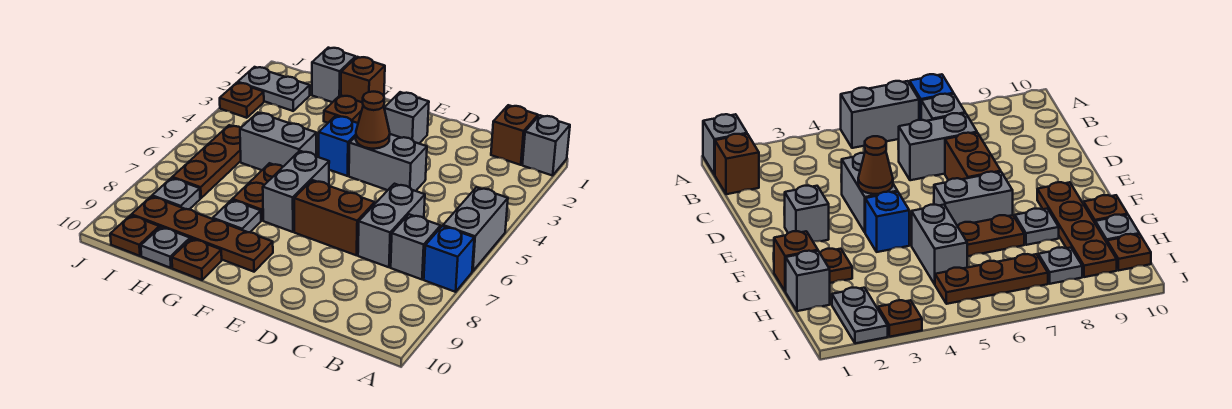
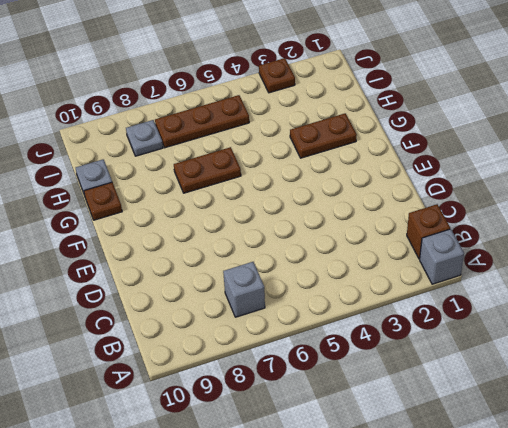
brown plate G2:G3 level 1 -> brown plate G2 level 1
none -> grey brick A5:A6 level 1
none -> blue brick A7 level 1
none -> grey brick C6:C7 level 1

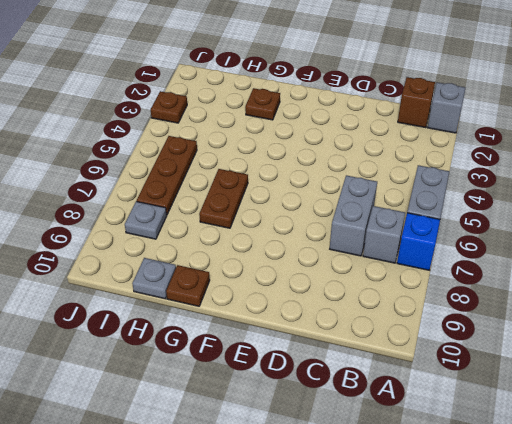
none -> grey brick D4:E4 level 1
none -> brown brick D7:E7 level 1
none -> grey brick E2 level 1

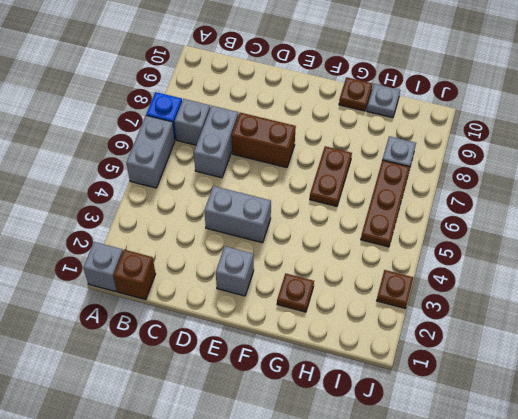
none -> blue brick F4 level 1
none -> grey brick F6:F7 level 1
none -> brown plate F9:I9 level 1

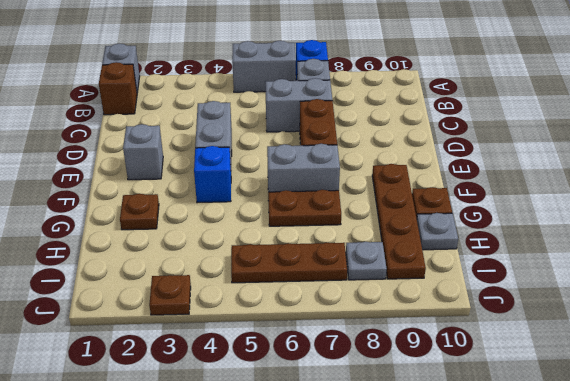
none -> brown brick G1 level 1
none -> grey brick G5:H5 level 1
none -> grey plate G8 level 1

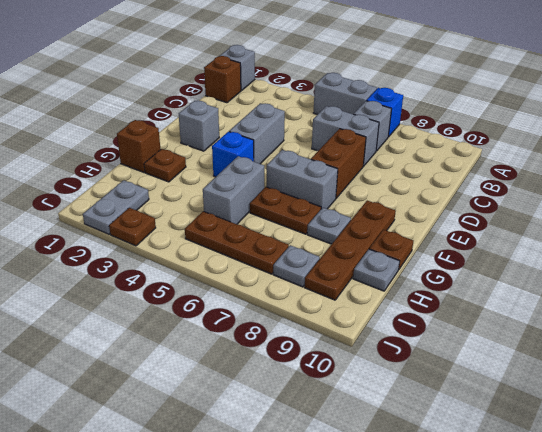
none -> grey brick H1 level 1
none -> brown plate I10 level 1
none -> brown cone E4 level 2

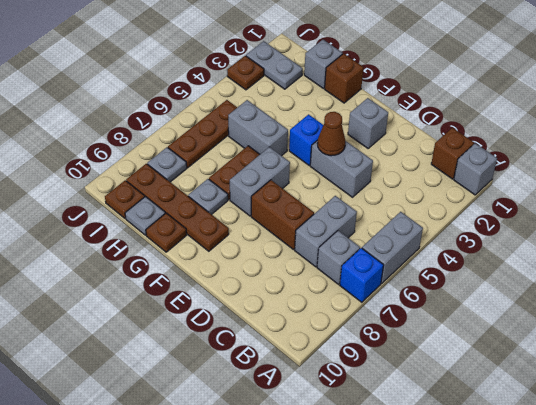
none -> brown plate G2 level 1

